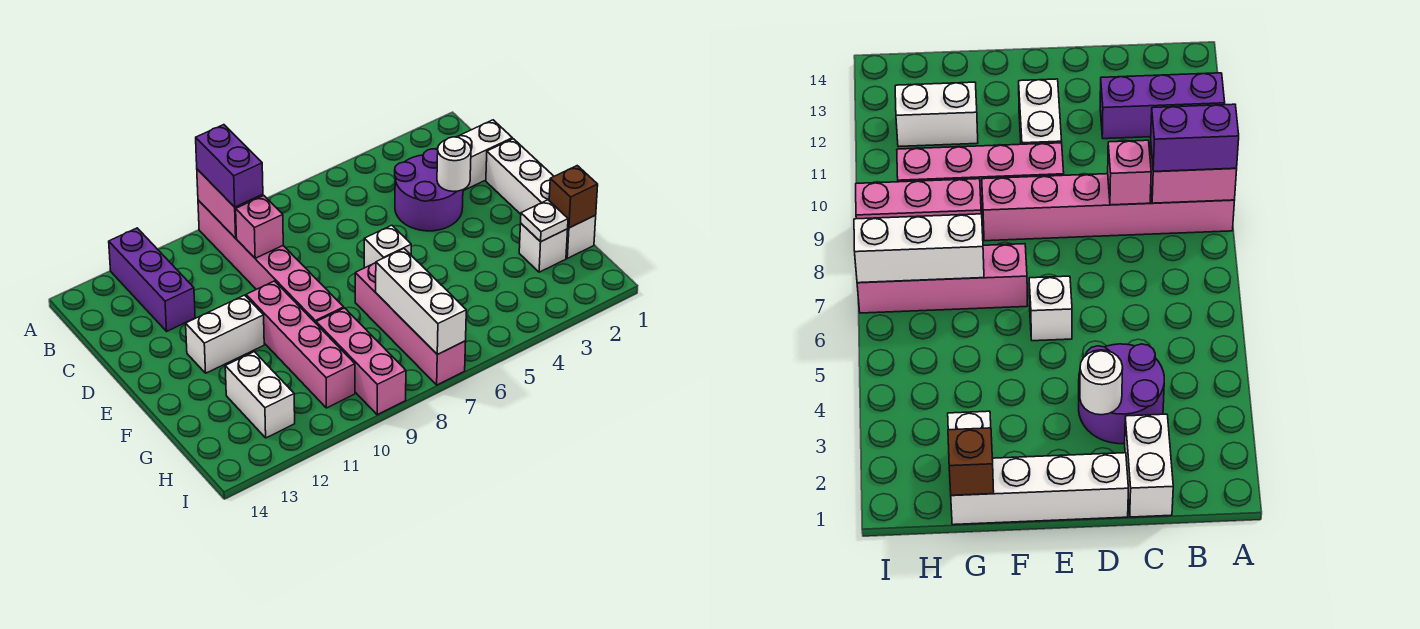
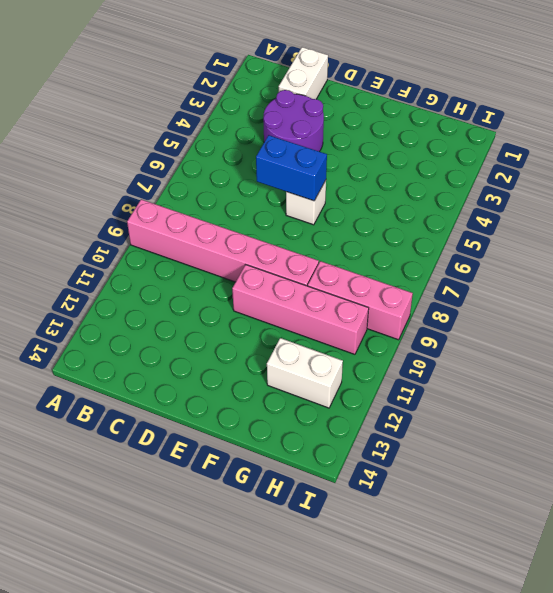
blue brick D6:E6 level 2 -> none
none -> purple brick A12:C12 level 1
none -> white brick D1:G1 level 1
none -> white brick E11:E12 level 1

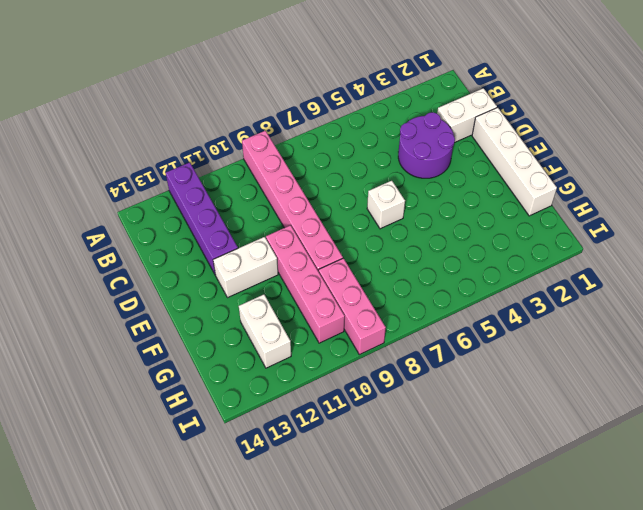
purple brick A12:D12 level 1 -> purple brick A12:C12 level 1
none -> pink brick F7:I7 level 1
none -> white brick G2 level 1
none -> pink brick A9:B9 level 2

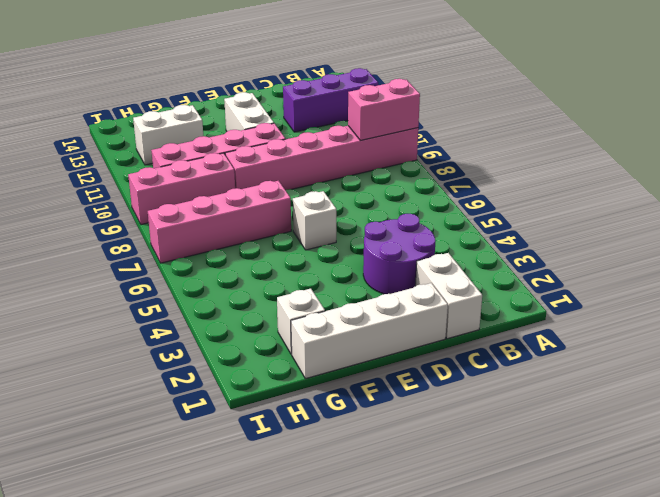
none -> pink brick C9 level 2
none -> white round brick D3 level 2
none -> brown brick G1 level 2

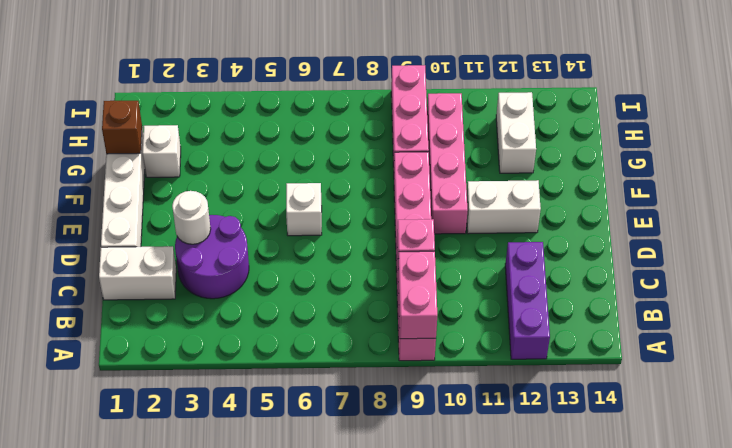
none -> pink brick F7:I7 level 1
none -> white plate G2 level 2
none -> white brick G7:I7 level 2

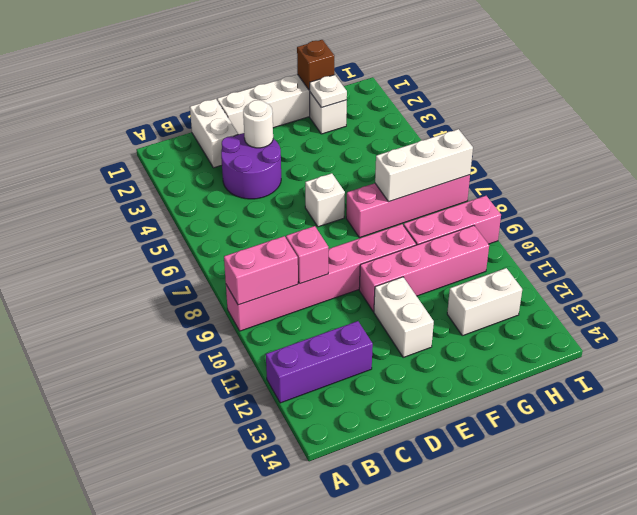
none -> purple brick A9:B9 level 3

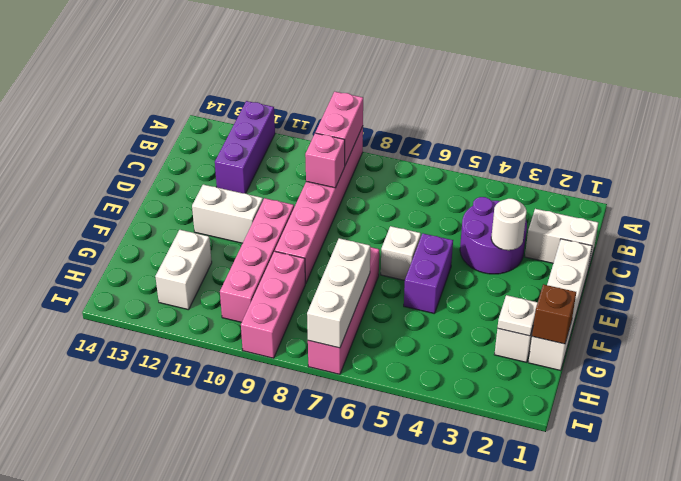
purple brick E5:F5 level 1 -> purple brick A9:B9 level 3

